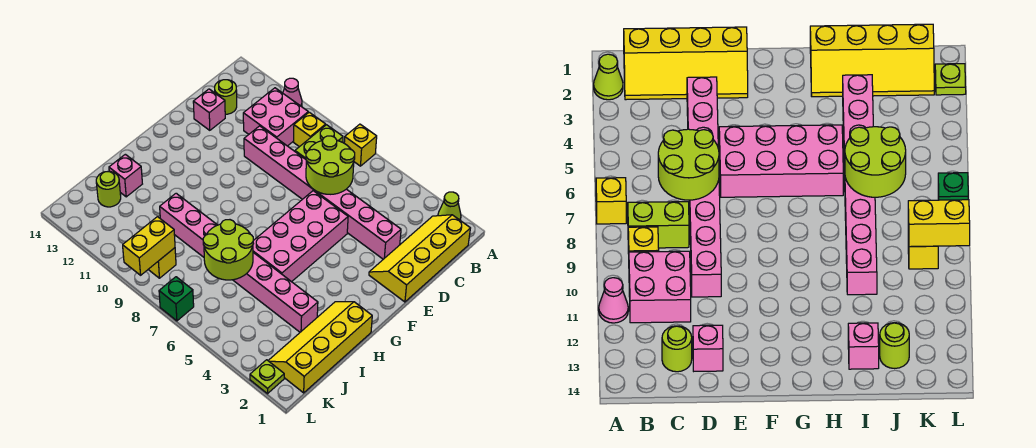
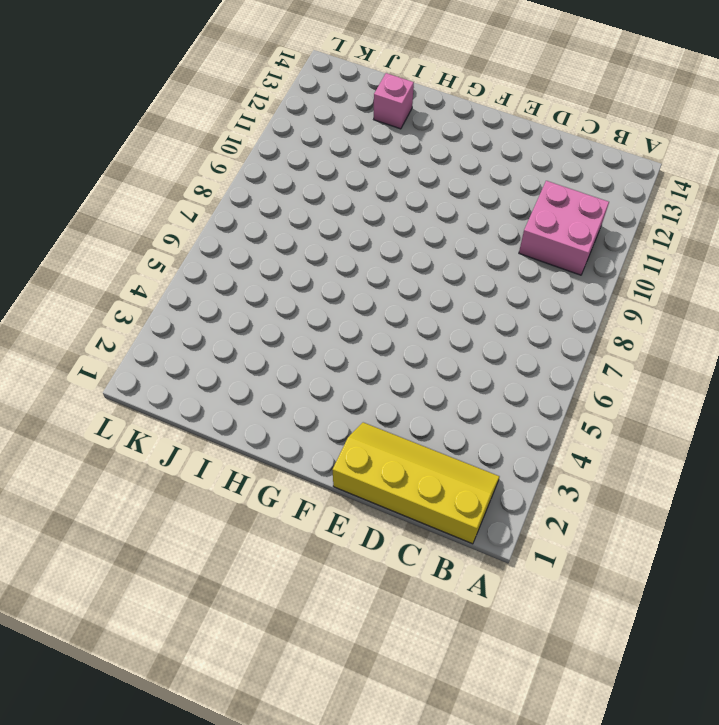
none -> lime cone A2 level 1
none -> yellow brick A7 level 1
none -> pink cone A11 level 1

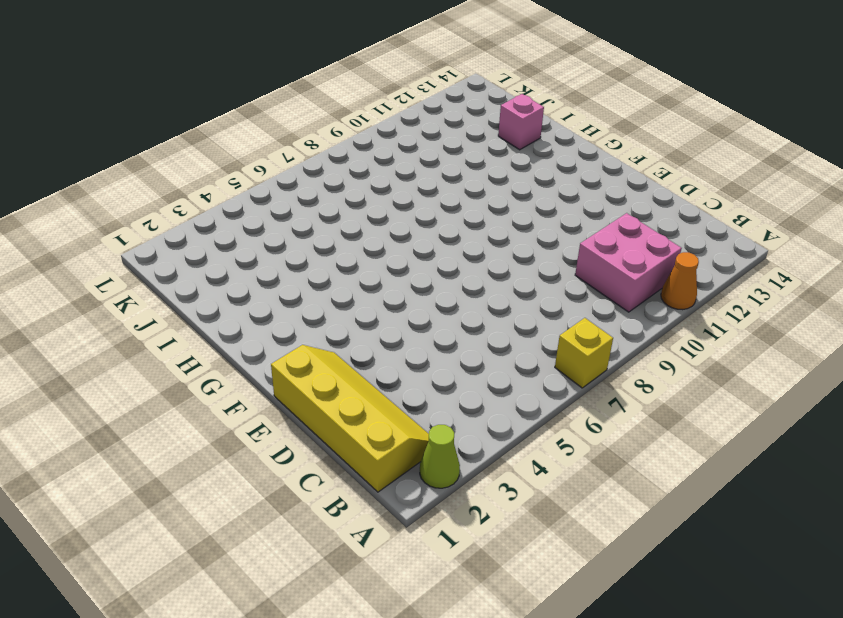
orange cone A11 level 1 -> pink cone A11 level 1
none -> lime brick B8:C8 level 1
none -> yellow brick B9 level 1
none -> lime round brick C13 level 1

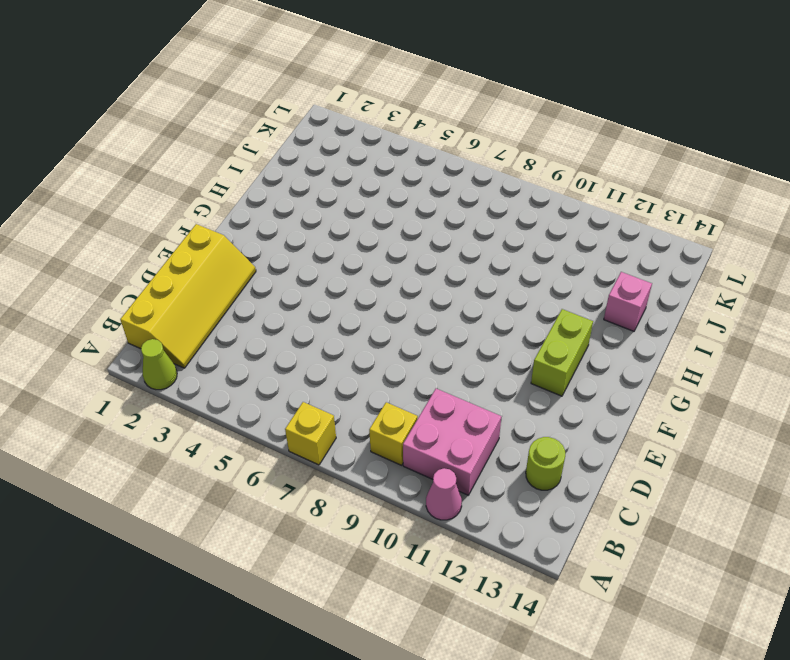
lime brick F12:G12 level 1 -> lime brick B8:C8 level 1
none -> pink brick D3:D10 level 1
none -> pink brick D13 level 1
none -> pink brick E5:H6 level 1

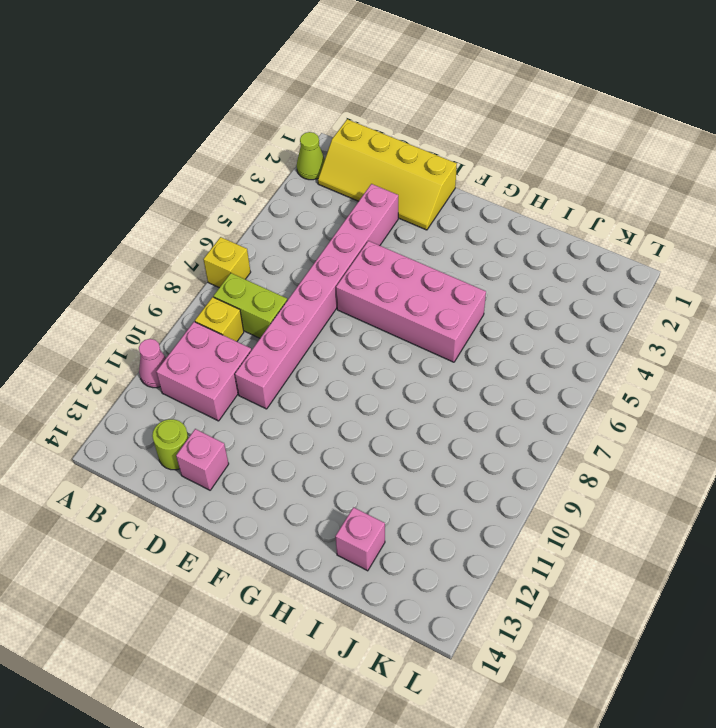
none -> yellow slope H1:K2 level 1 top 1
none -> pink brick I3:I10 level 1
none -> lime round brick J13 level 1

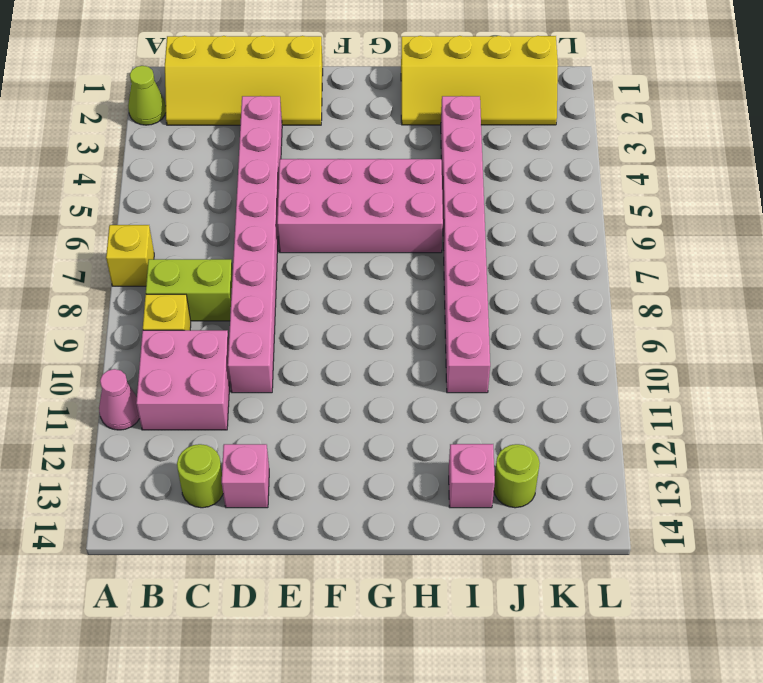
none -> yellow brick K9 level 1
none -> lime plate L2 level 1
none -> green brick L7 level 1

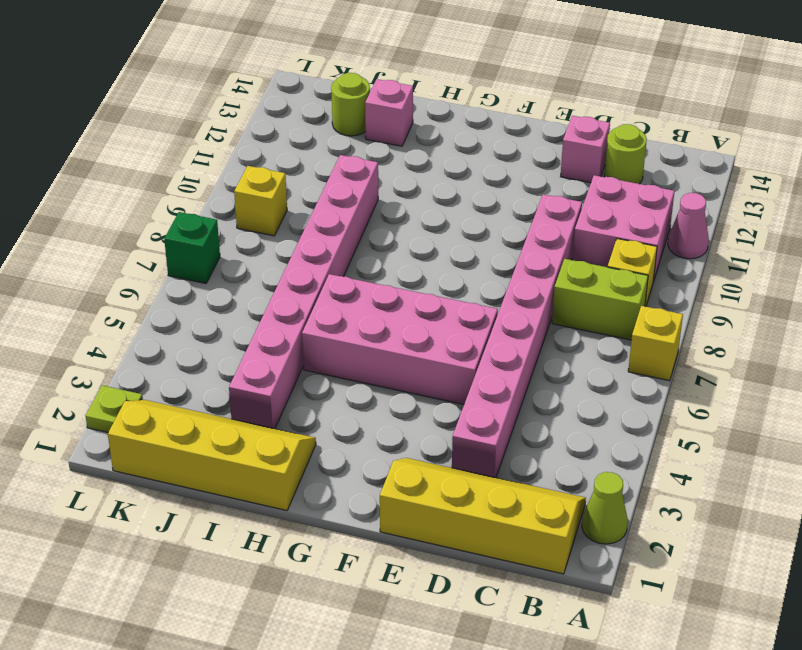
none -> lime round brick C6:D7 level 2
none -> lime round brick I6:J7 level 2
none -> yellow brick K9:L9 level 2

